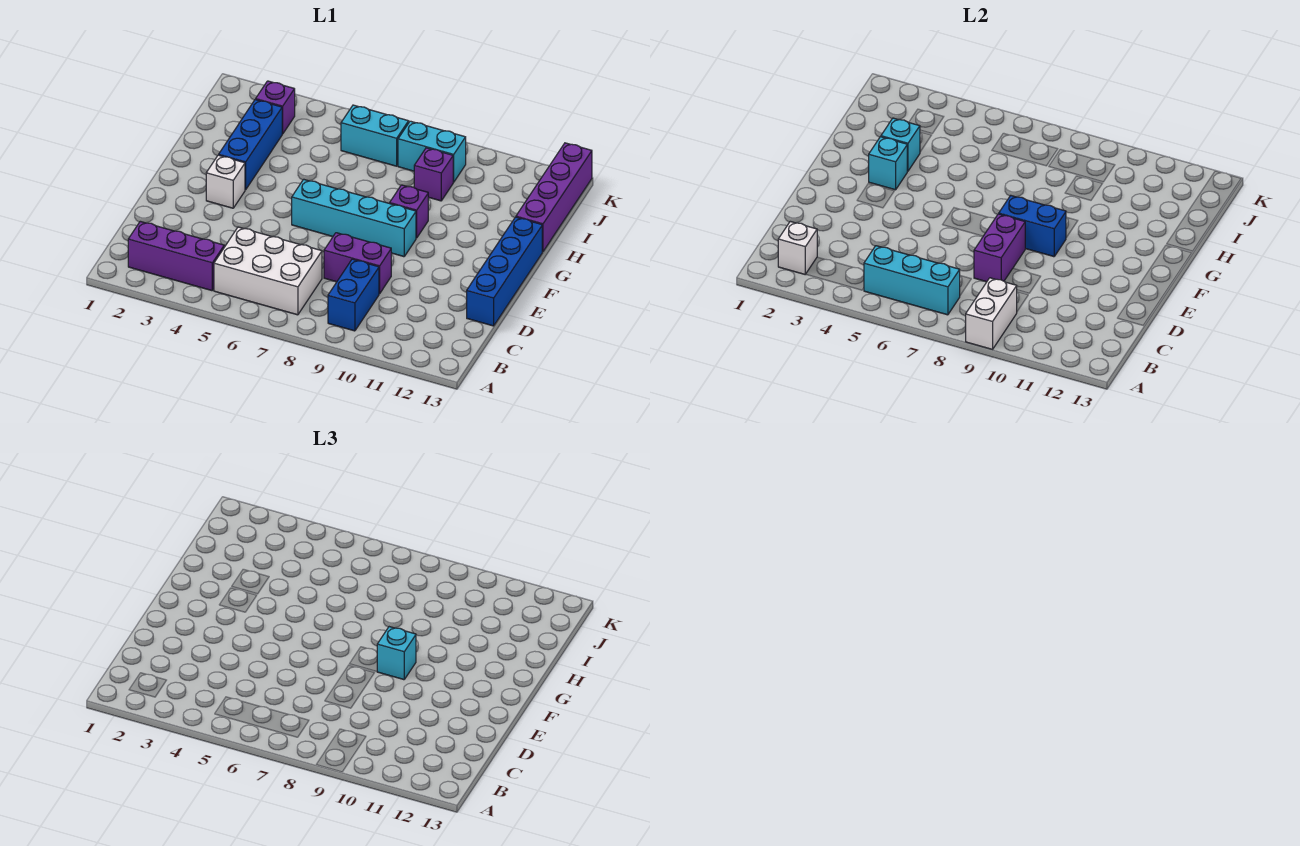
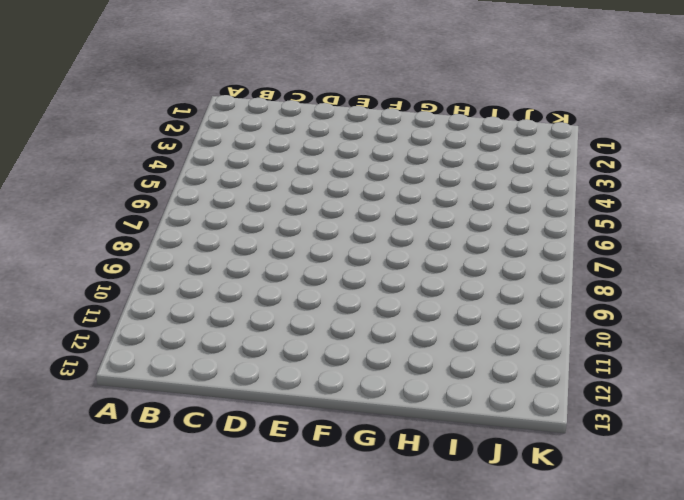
none -> purple brick B2:B4 level 1
none -> white brick B5:C7 level 1
none -> blue brick B9:C9 level 1

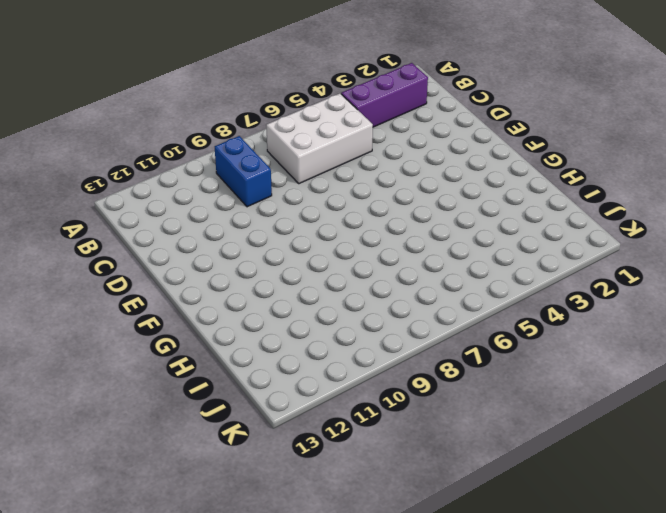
none -> purple brick D8:D9 level 1
none -> blue brick D13:G13 level 1
none -> white brick F3 level 1

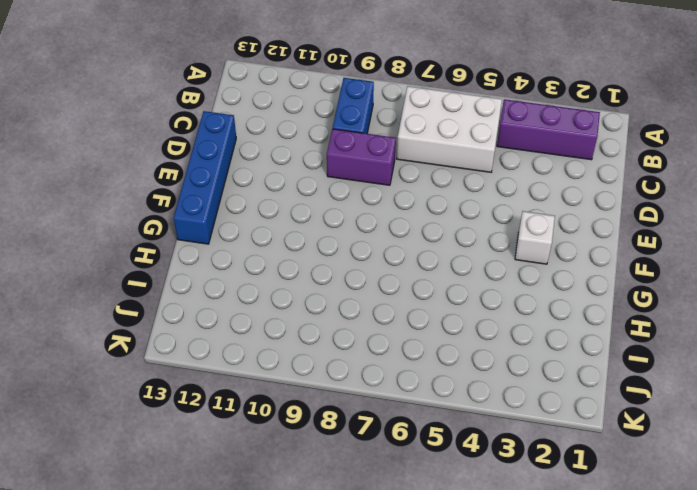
none -> cyan brick F6:F9 level 1
none -> blue brick G3:I3 level 1
none -> purple brick G9 level 1

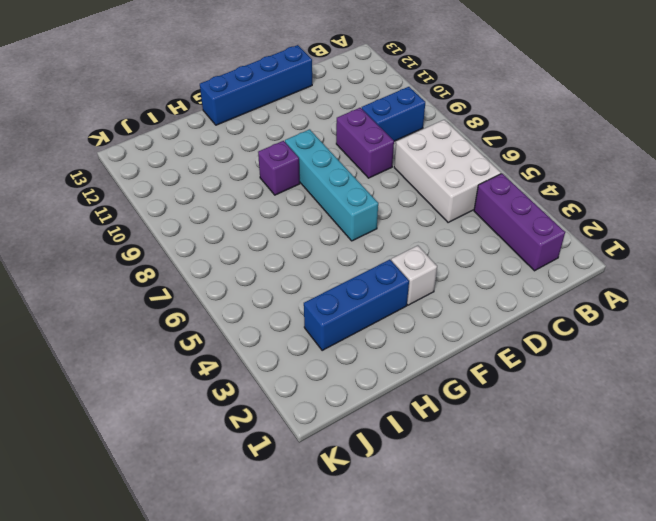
none -> purple brick H13:K13 level 1
none -> purple brick I9 level 1
none -> purple brick J3 level 1

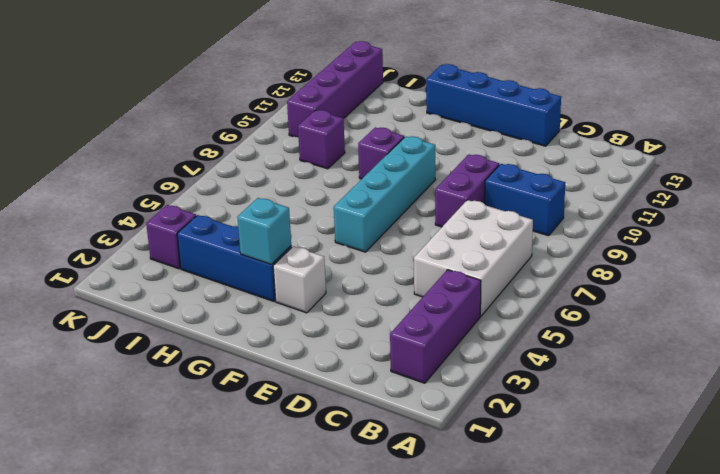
purple brick J10:J13 level 1 -> purple brick H13:K13 level 1
none -> cyan brick J6:J7 level 1
none -> cyan brick J8:J9 level 1
none -> white brick A9:B9 level 2

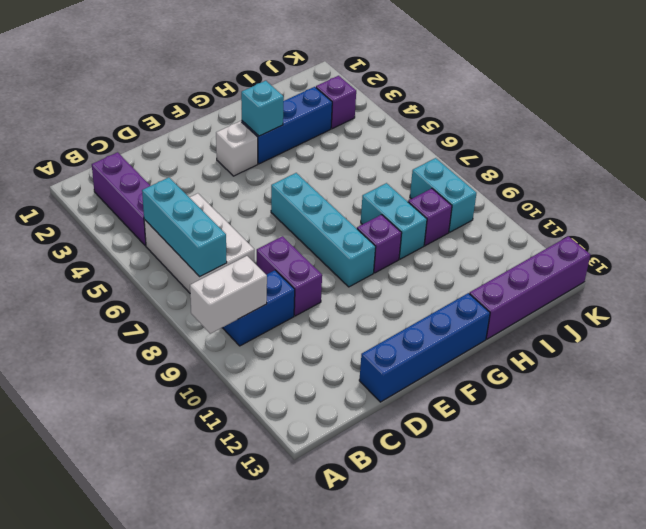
cyan brick H8:H9 level 1 -> cyan brick J6:J7 level 1
none -> white brick B2 level 2
none -> purple brick D8:E8 level 2
none -> blue brick F8:F9 level 2

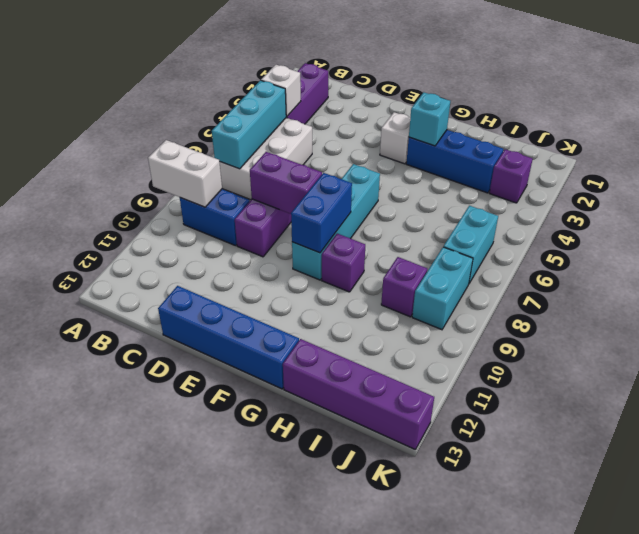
white brick B4 level 2 -> white brick B2 level 2
none -> cyan brick H3 level 2
none -> cyan brick F9 level 3

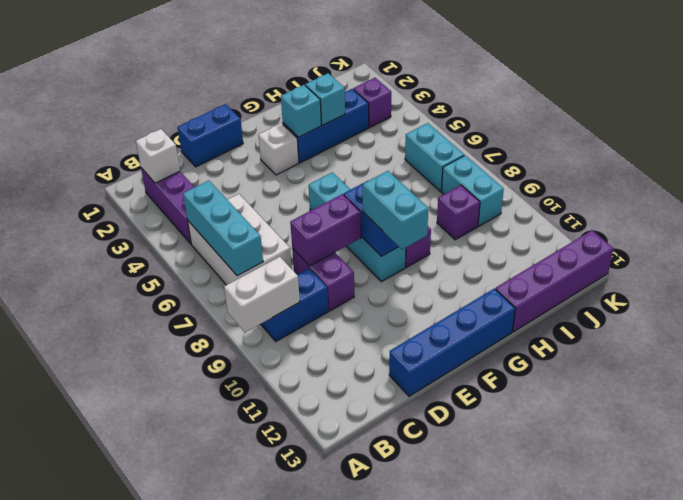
blue brick D1:E1 level 1 -> none
cyan brick F9:F10 level 3 -> cyan brick F9 level 3

